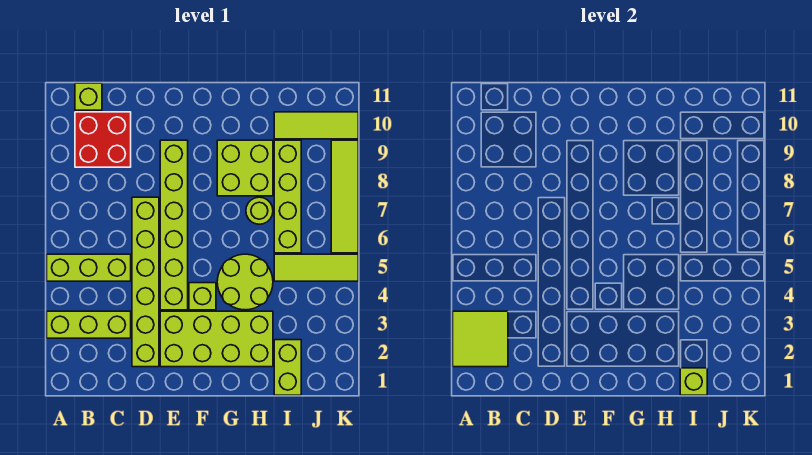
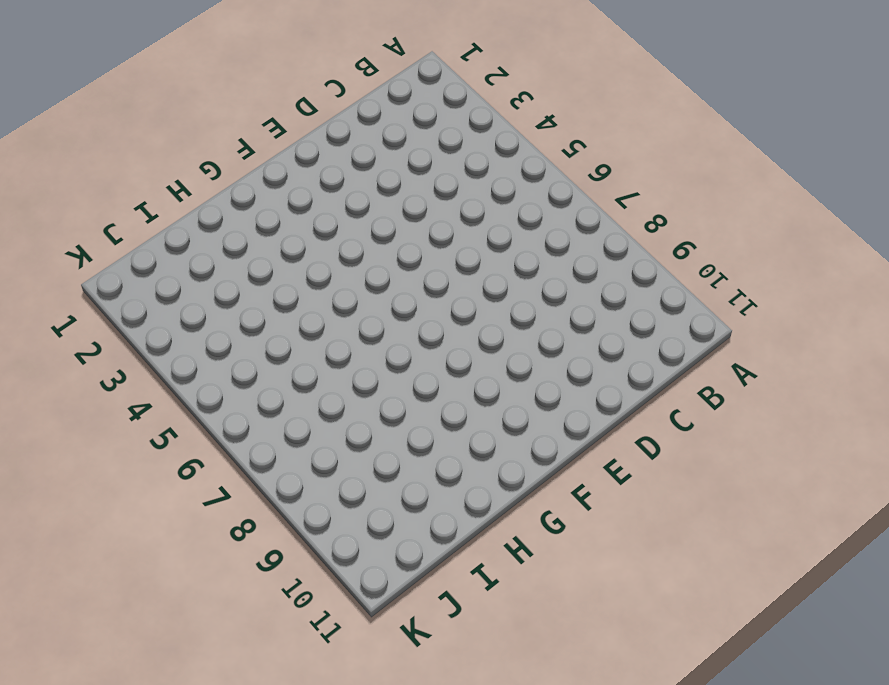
none -> lime brick A3:C3 level 1
none -> lime brick A5:C5 level 1
none -> red brick B9:C10 level 1

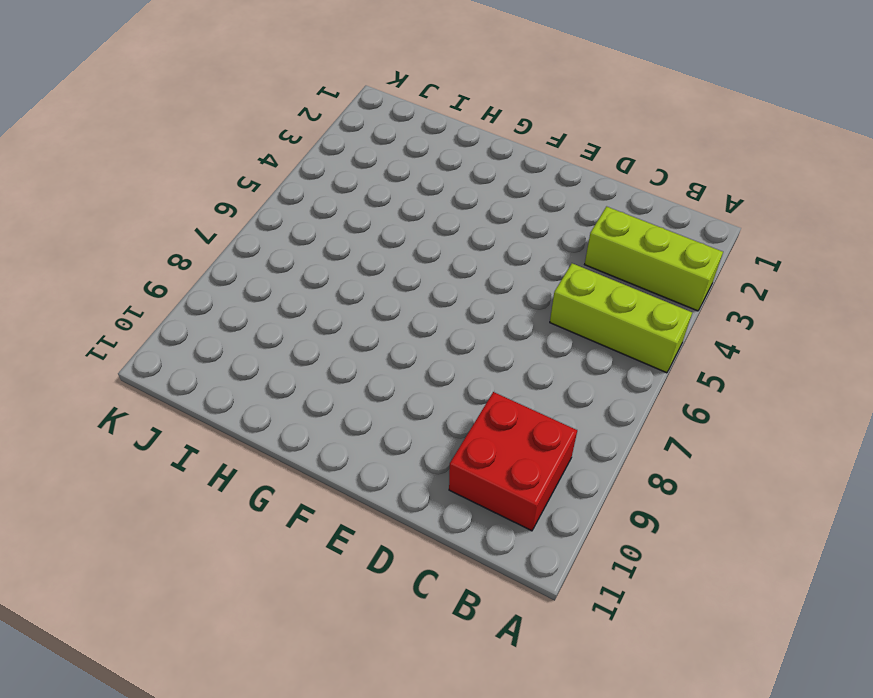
none -> lime brick B11 level 1
none -> lime brick D2:D7 level 1
none -> lime brick E2:H3 level 1

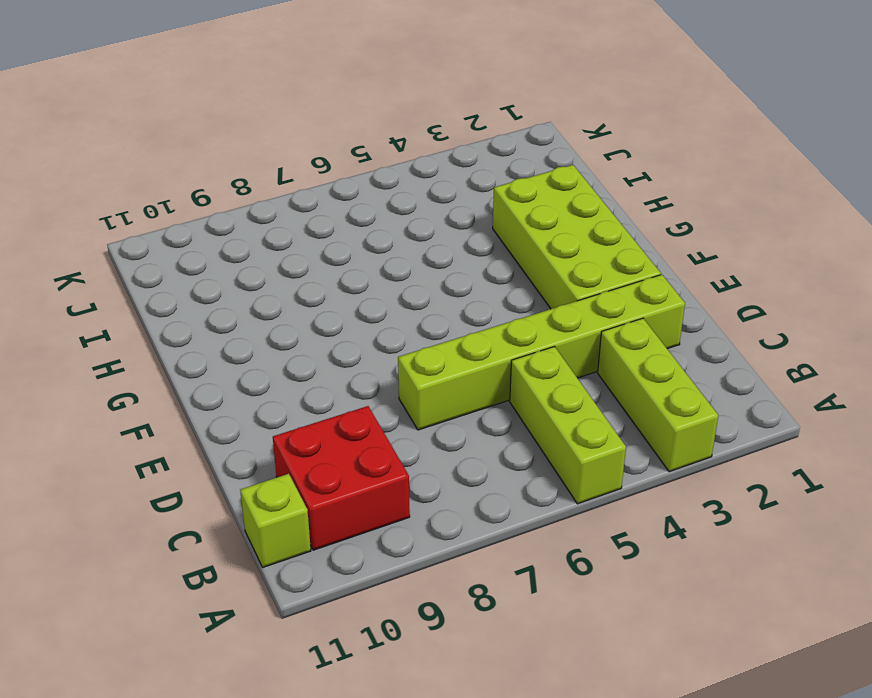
none -> lime brick E4:E9 level 1
none -> lime brick F4 level 1
none -> lime round brick G4:H5 level 1

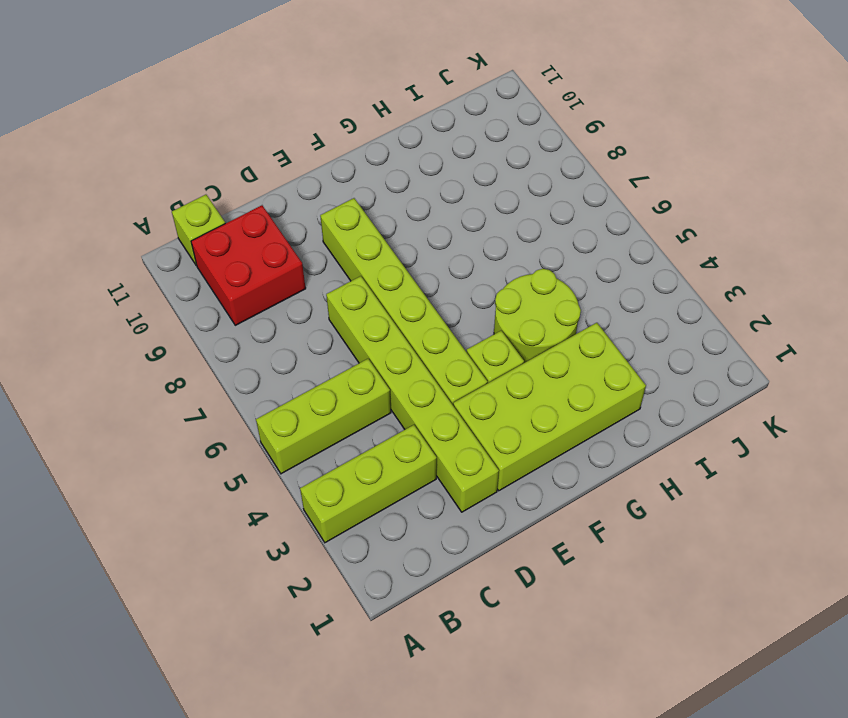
none -> lime brick G8:H9 level 1
none -> lime round brick H7 level 1
none -> lime brick I1:I2 level 1

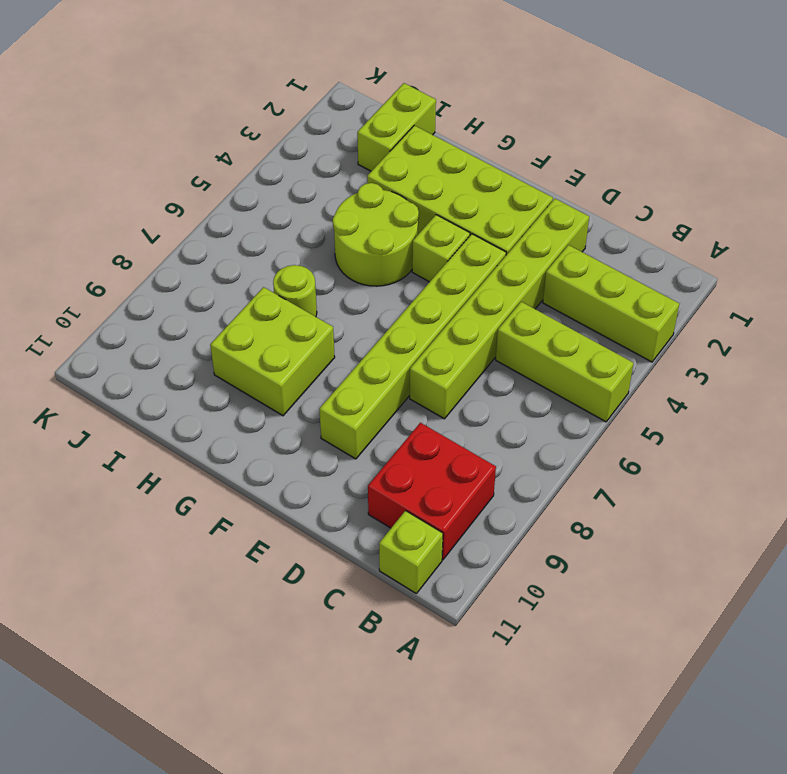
none -> lime tile I5:K5 level 1
none -> lime brick I6:I9 level 1
none -> lime tile I10:K10 level 1

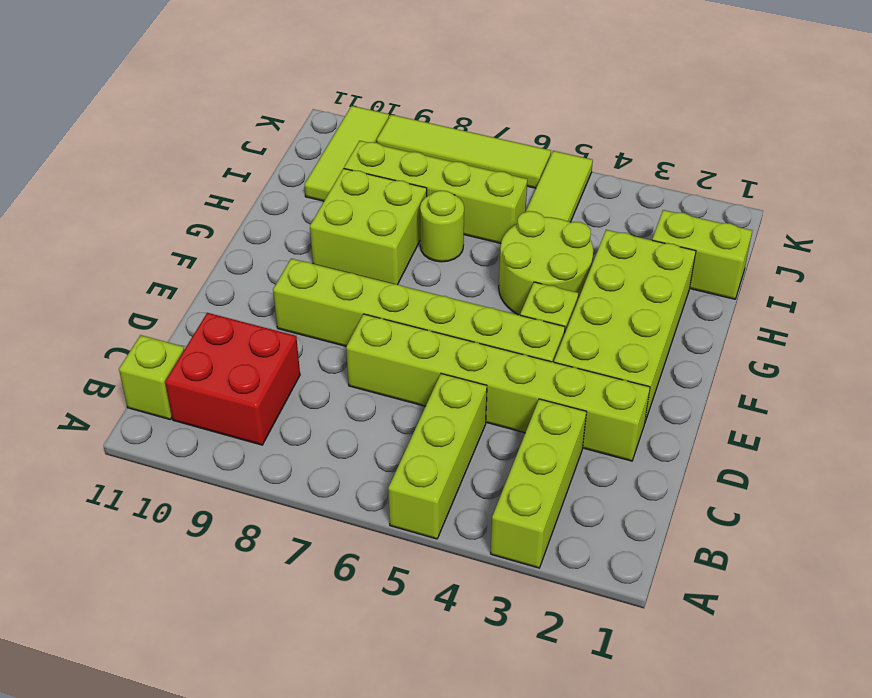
none -> lime tile A2:B3 level 2
none -> lime brick I1 level 2

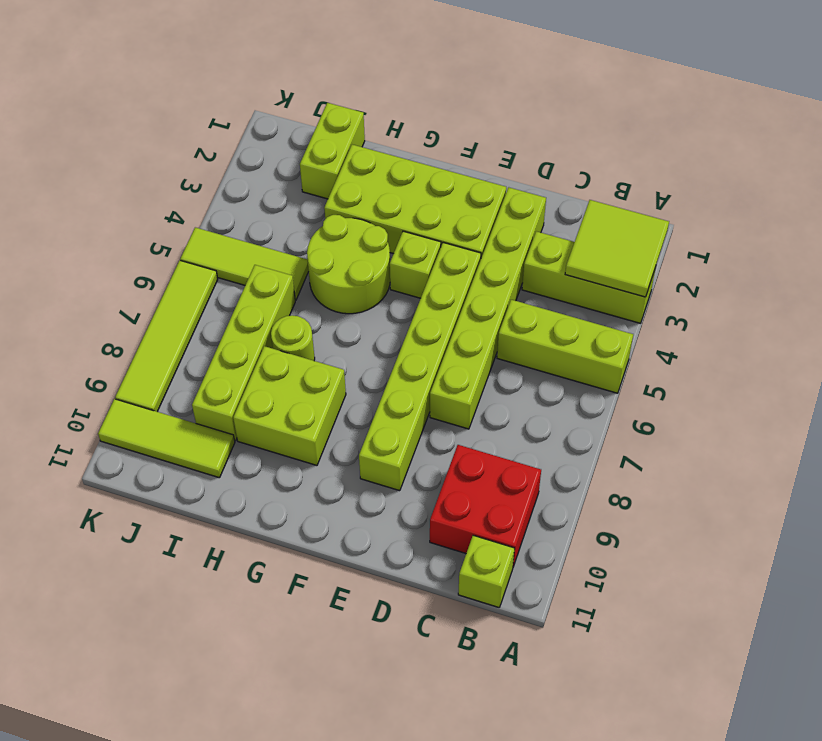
none -> lime brick I1 level 2

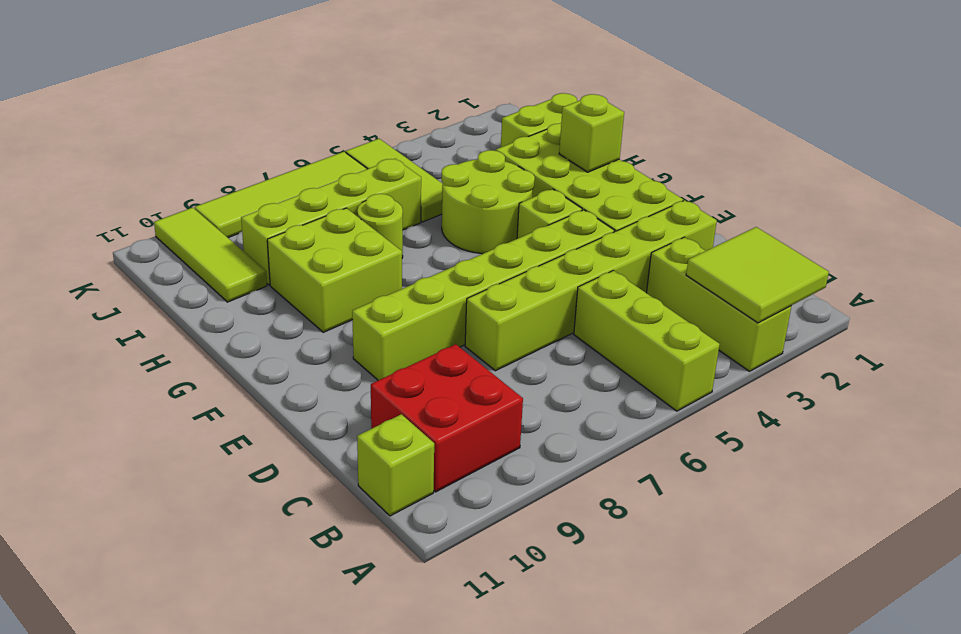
lime brick G2 level 2 -> lime brick I1 level 2

